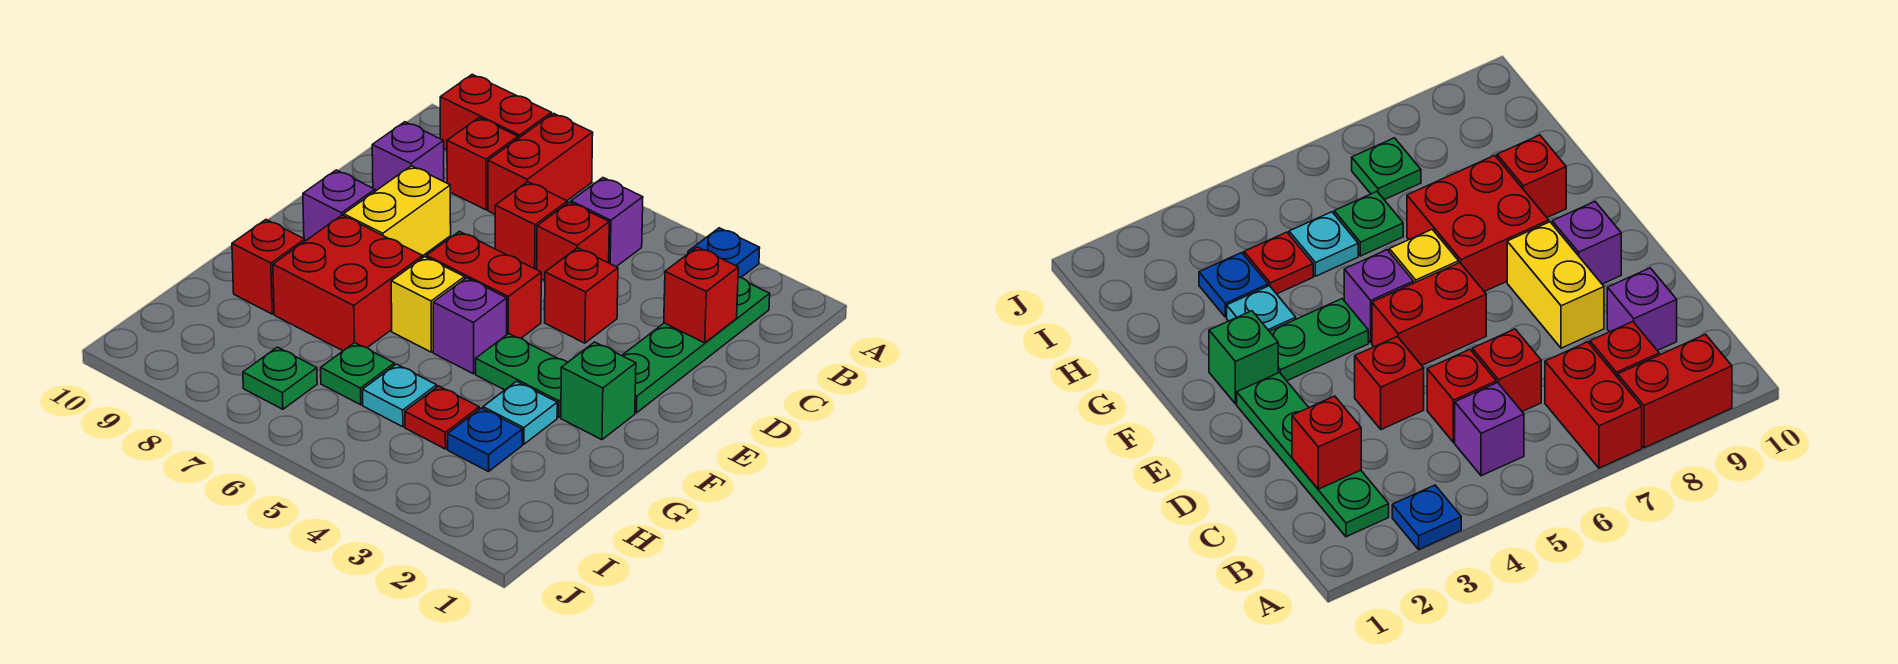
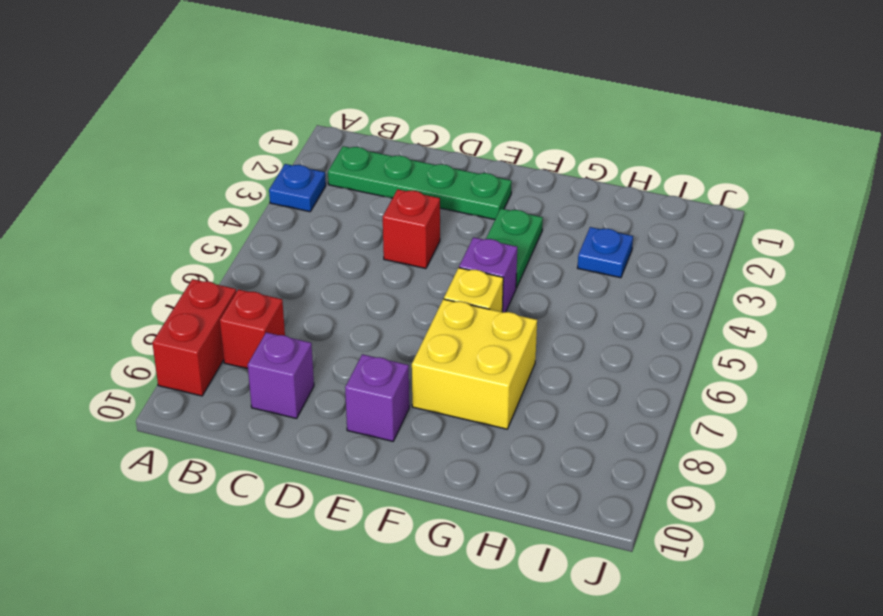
yellow brick F7:G8 level 1 -> red brick F7:G8 level 1
none -> red brick A7:B7 level 1
none -> purple brick B5 level 1
none -> red brick C5 level 1

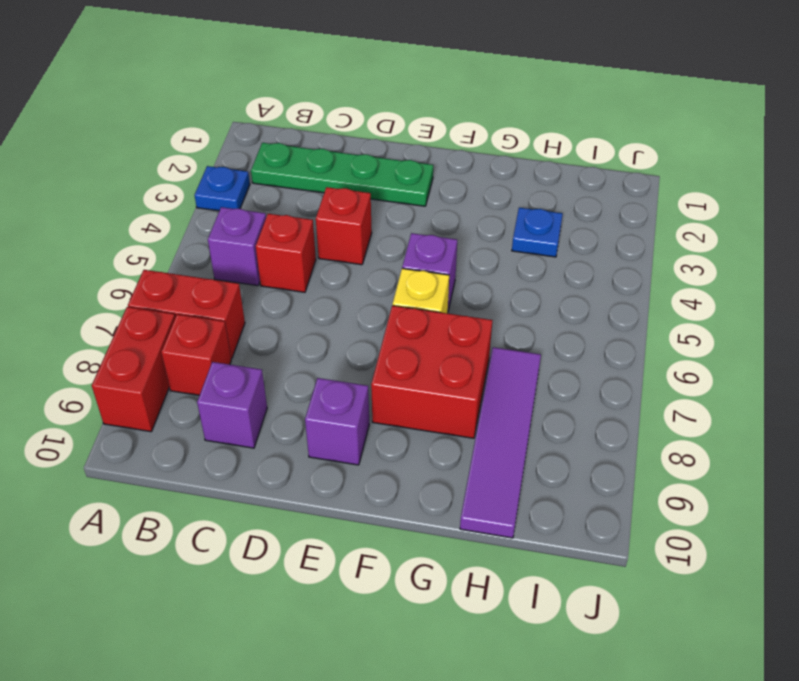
purple tile H7:H10 level 1 -> none
none -> red brick C6 level 1
none -> yellow brick D8:E8 level 1
none -> red brick E5:E6 level 1

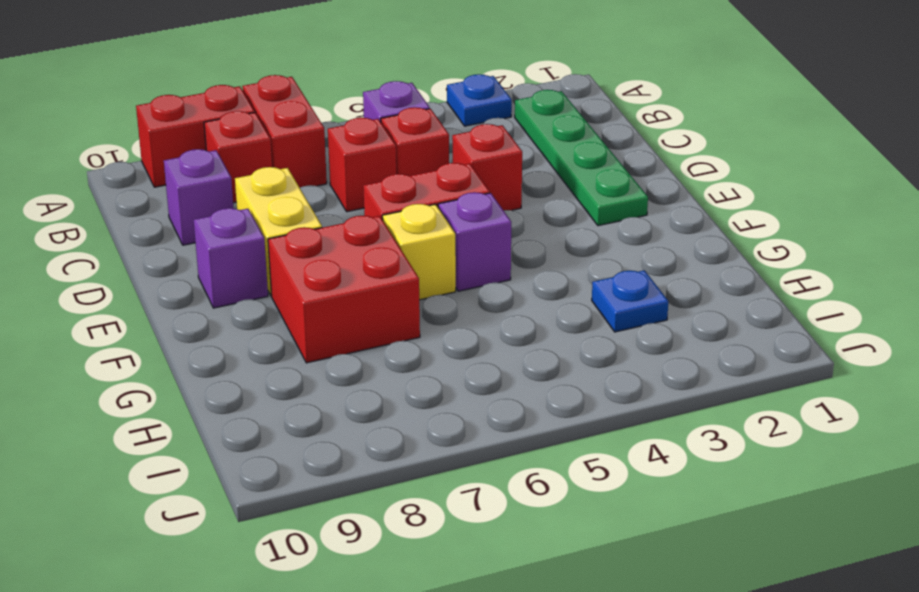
none -> green brick F2 level 1
none -> green plate F3:F4 level 1
none -> cyan plate G3 level 1

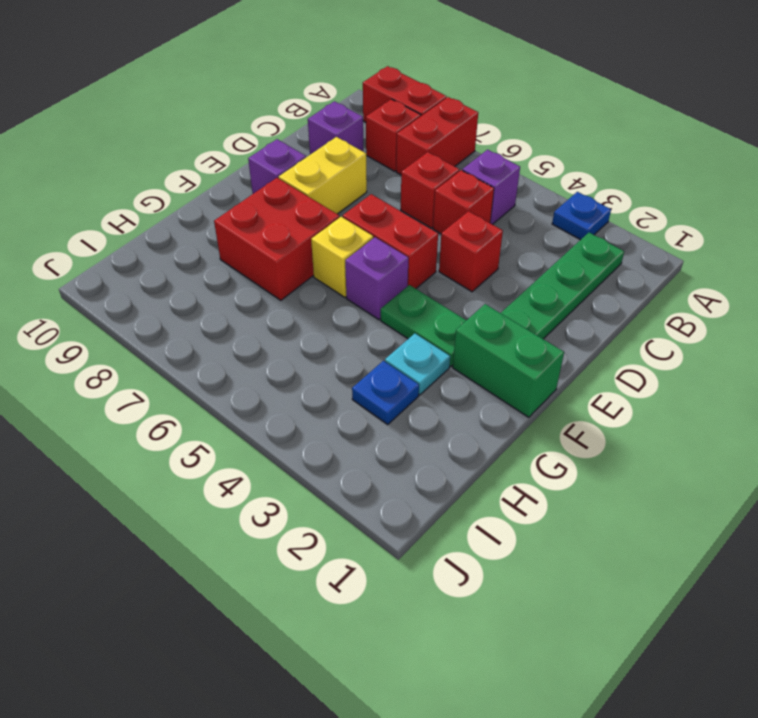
green brick F1:F2 level 1 -> green brick F2 level 1
none -> red brick G9 level 1
none -> red plate H4 level 1
none -> cyan plate H5 level 1

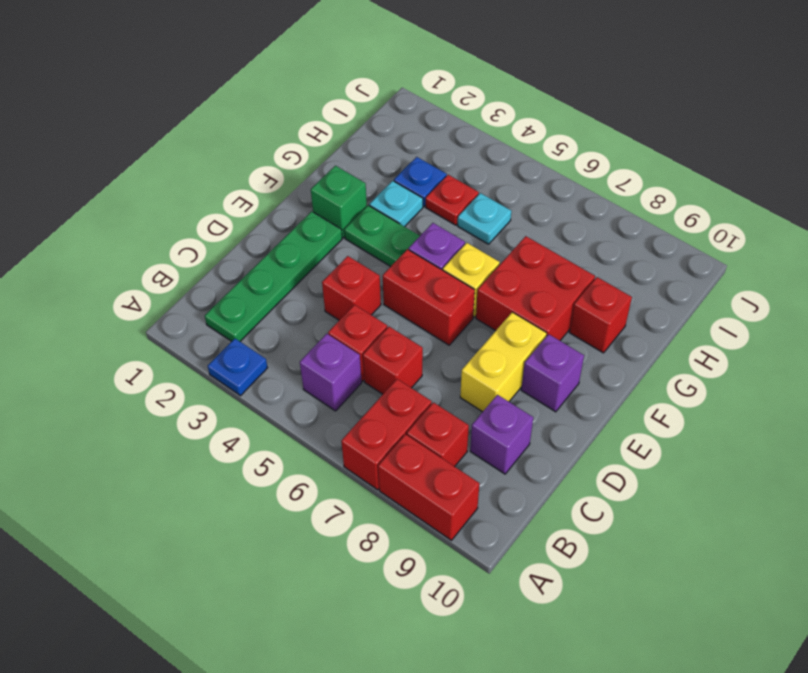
none -> green plate H6 level 1
none -> green plate I7 level 1
none -> red brick C2 level 2

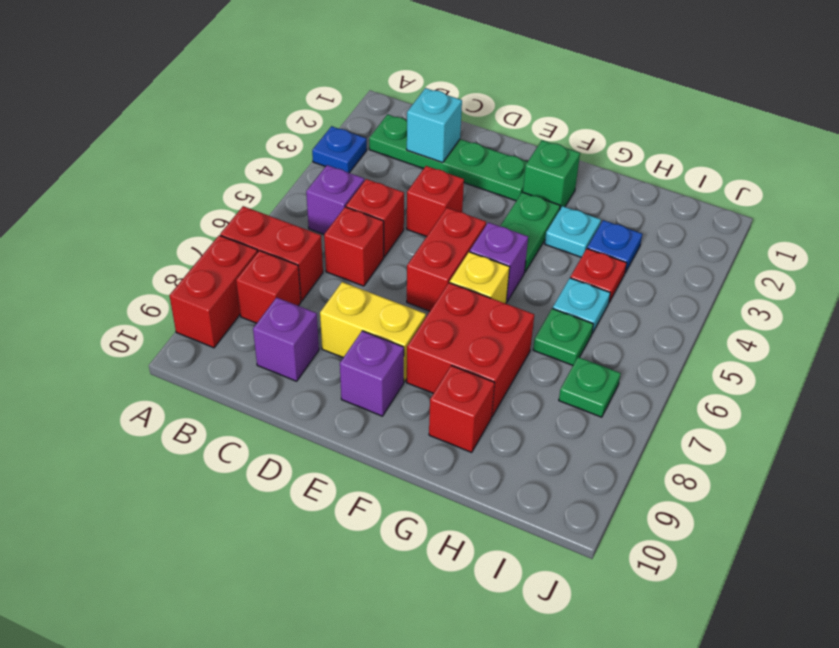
cyan brick C2 level 2 -> red brick C2 level 2

